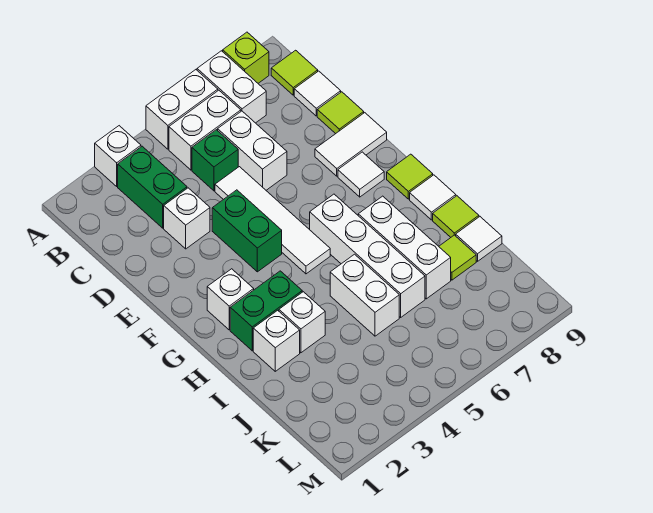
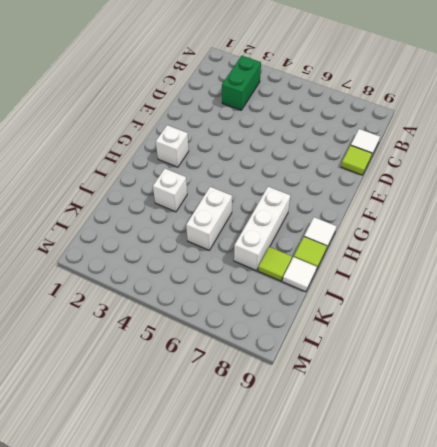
none -> white brick A3 level 1
none -> white brick A5:A6 level 1
none -> white brick A7:B7 level 1

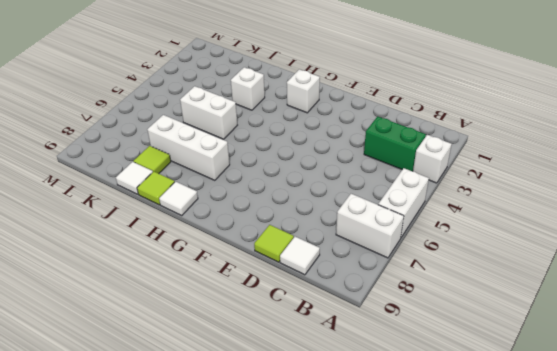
none -> lime brick A8 level 1
none -> white brick B5:B6 level 1
none -> lime tile B9 level 1

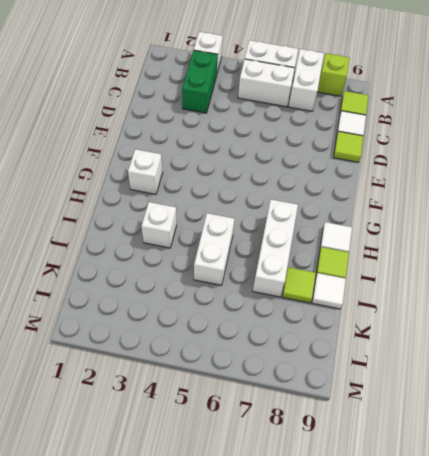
none -> green brick C5 level 1
none -> white brick C6:D6 level 1
none -> white brick D3 level 1

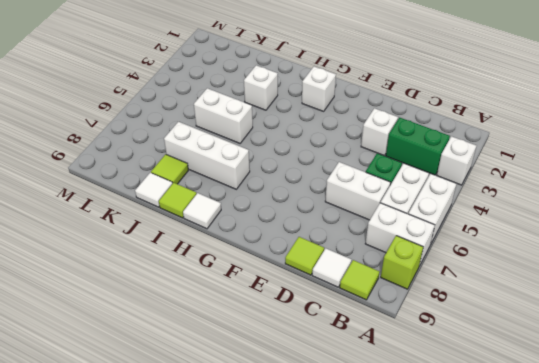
none -> white tile D5:G5 level 1
none -> green brick E4:F4 level 1
none -> white tile E8:E9 level 1

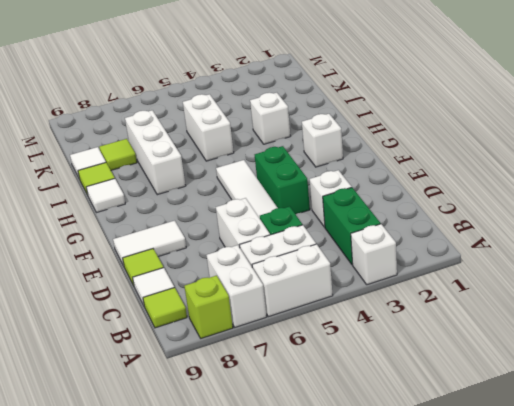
none -> white tile F8 level 1
none -> white brick G6:J6 level 1
none -> lime tile G9 level 1

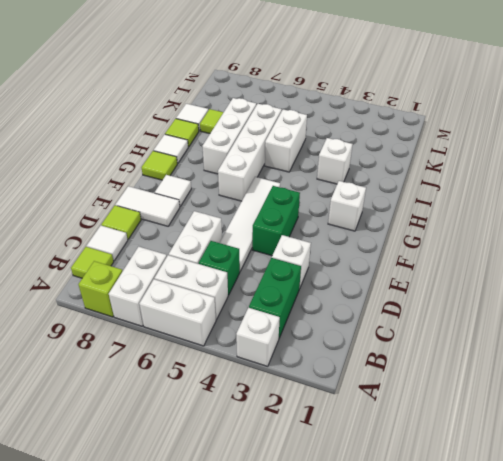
none -> green brick H2:H3 level 1
none -> white brick I2 level 1

